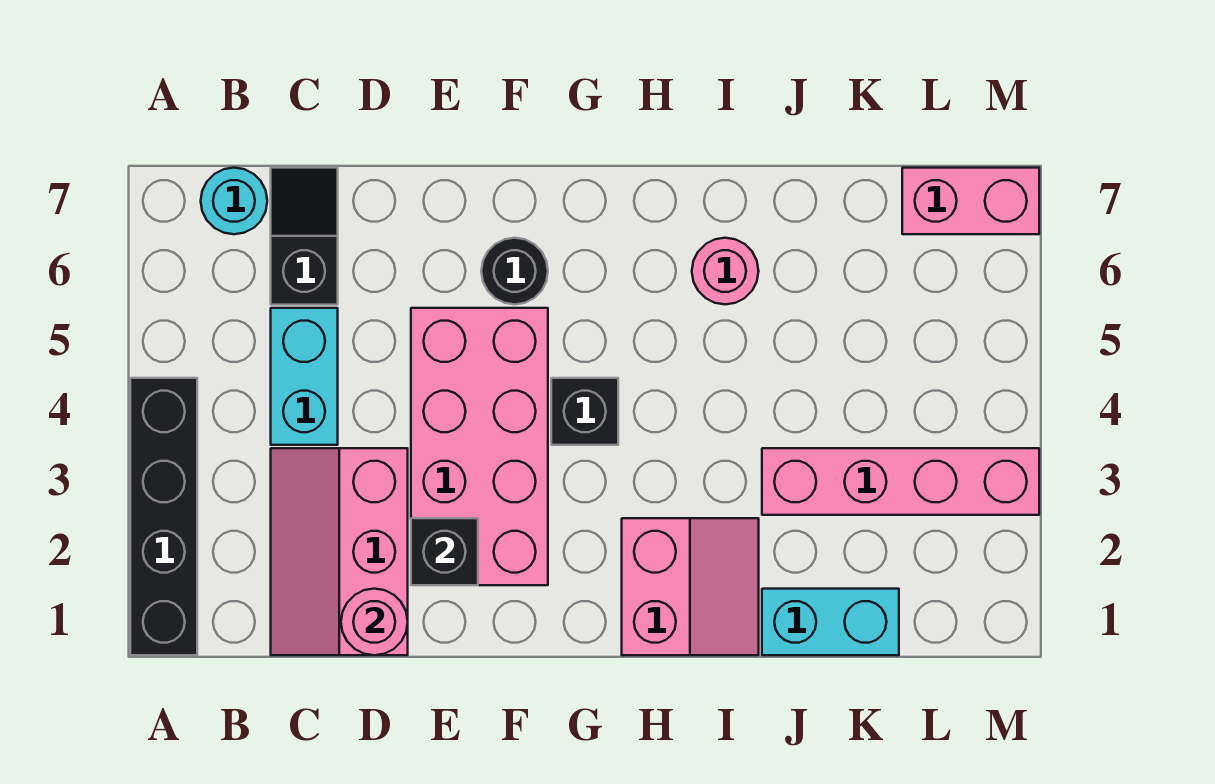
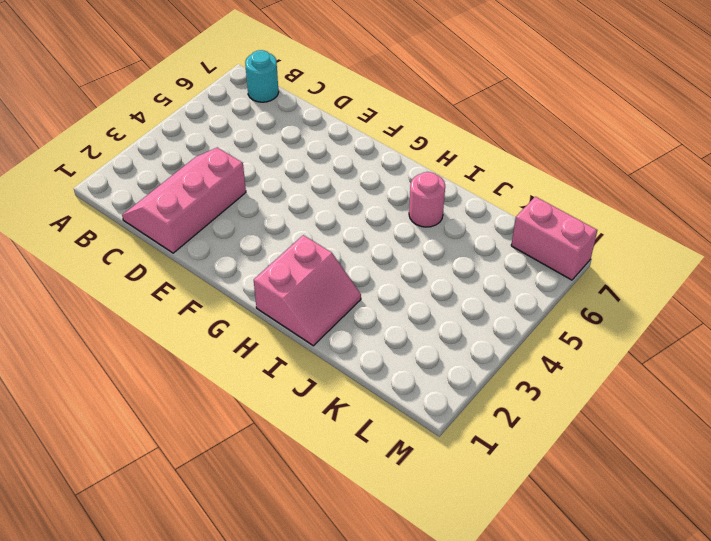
none -> black brick A1:A4 level 1
none -> cyan brick C4:C5 level 1
none -> black slope C6:C7 level 1 top 6

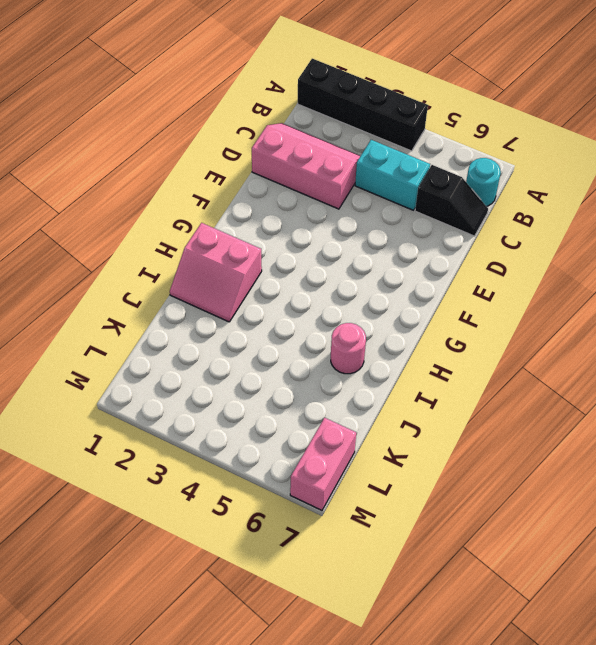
none -> pink brick E2:F5 level 1
none -> black round brick F6 level 1
none -> black brick G4 level 1

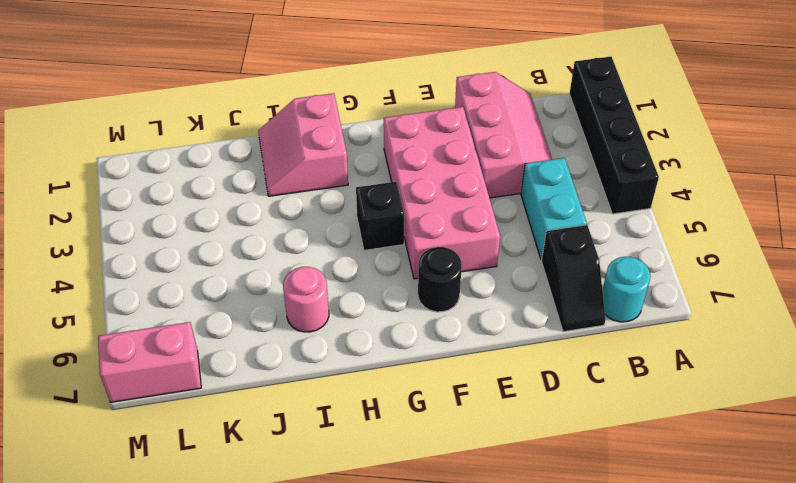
none -> cyan brick J1:K1 level 1
none -> pink brick J3:M3 level 1
none -> pink round brick D1 level 2

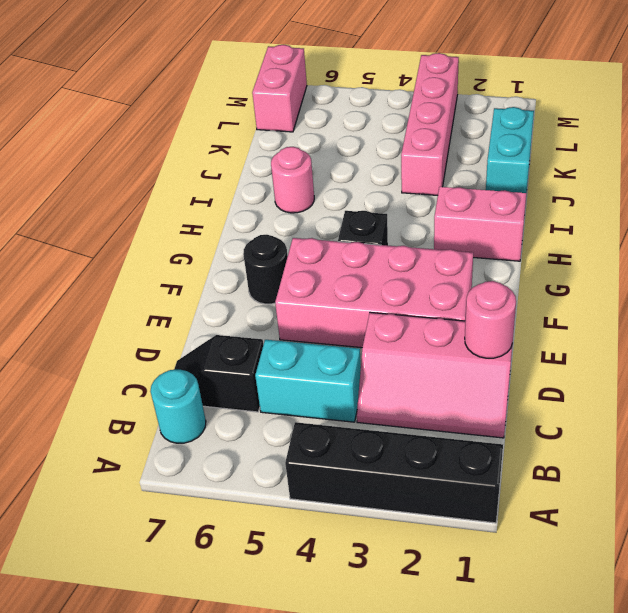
none -> black brick E2 level 2

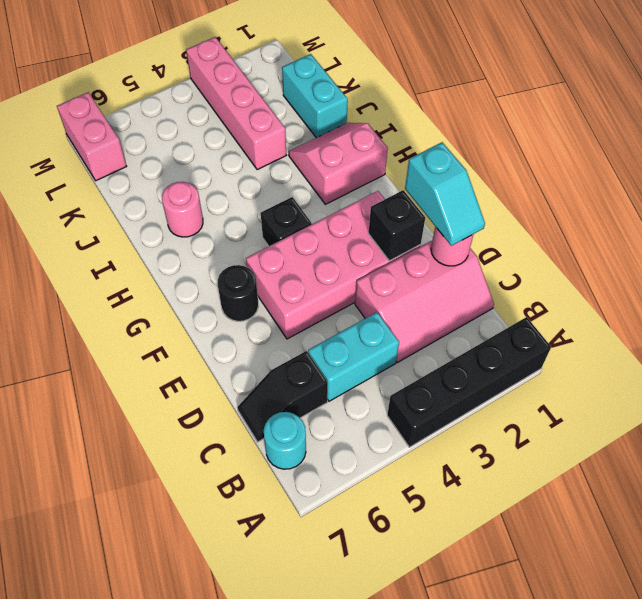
cyan slope D1:E1 level 3 top E -> none

